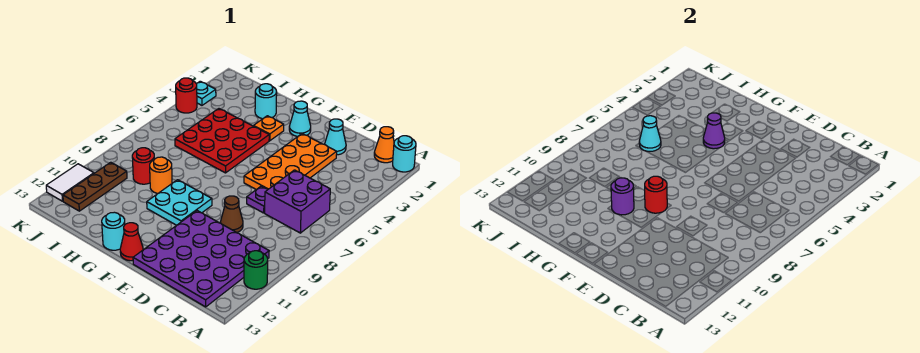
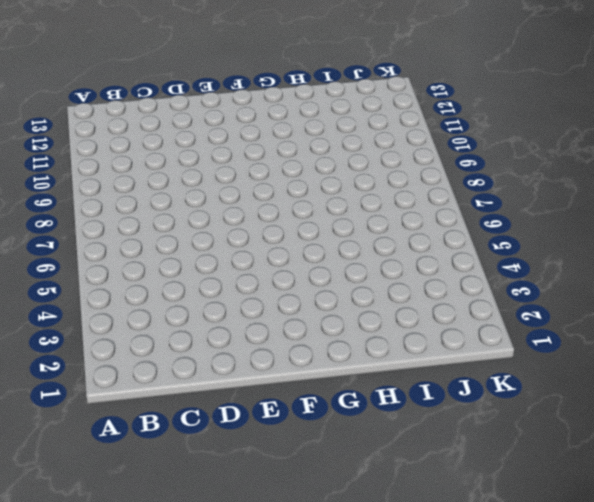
none -> cyan round brick A1 level 1
none -> green round brick A11 level 1
none -> orange cone B1 level 1

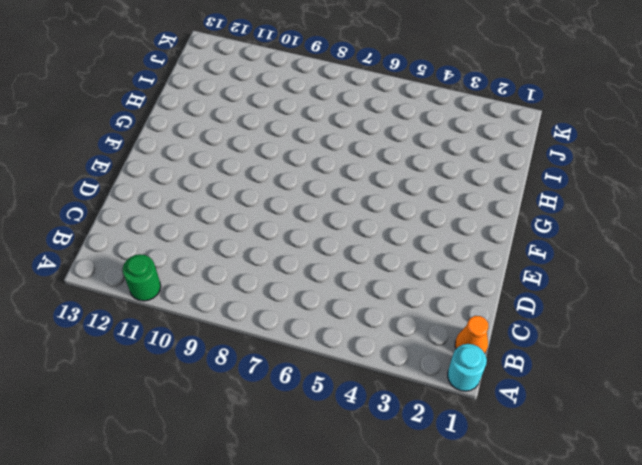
none -> purple brick B6:C7 level 1
none -> purple plate B10:E13 level 1
none -> cyan cone D2 level 1

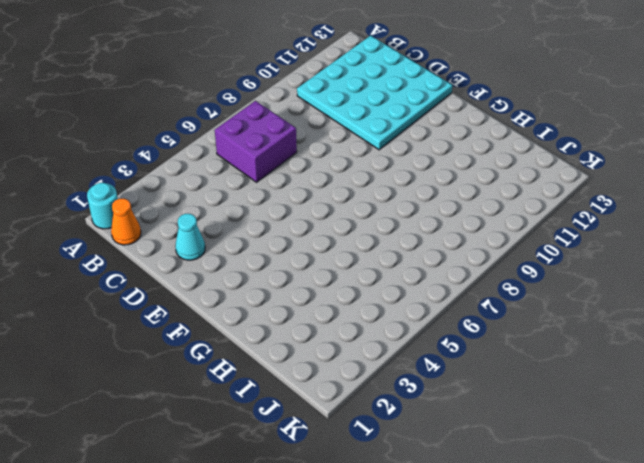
cyan plate B10:E13 level 1 -> purple plate B10:E13 level 1
none -> green round brick A11 level 1
none -> orange plate D3:E6 level 1
none -> purple plate D7 level 1

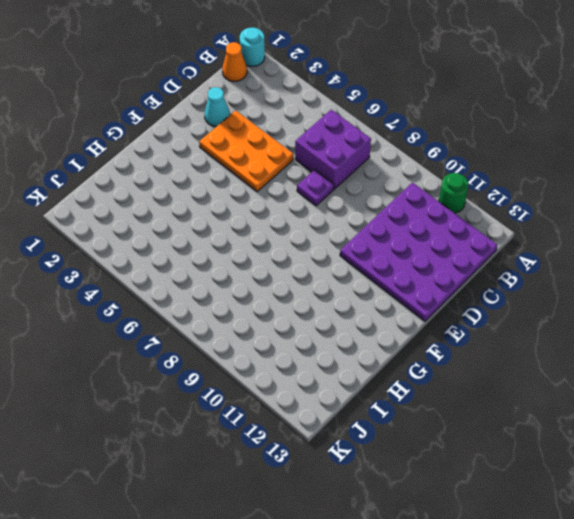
orange plate D3:E5 level 1 -> orange plate D3:E6 level 1
none -> brown cone D9 level 1
none -> cyan cone F2 level 1
none -> cyan plate F9:G10 level 1

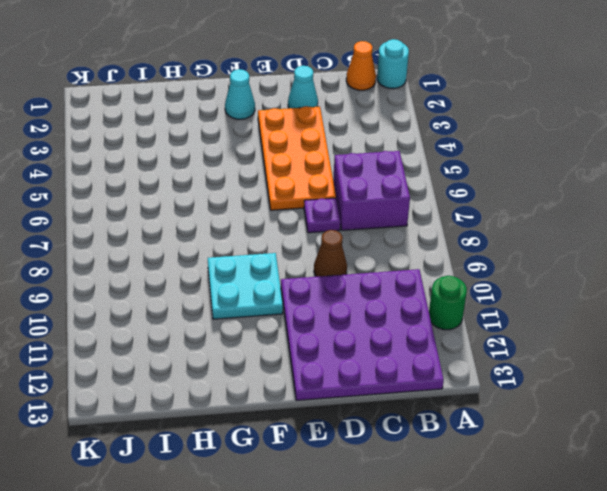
none -> red cone F13 level 1
none -> orange plate G3 level 1
none -> red plate G4:I6 level 1

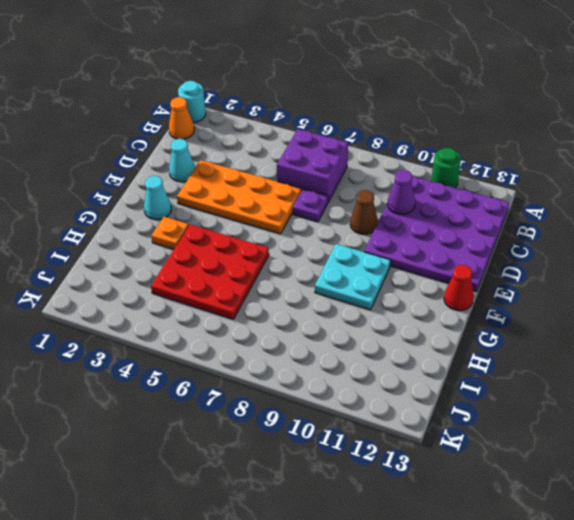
purple cone C10 level 2 -> purple cone G4 level 2
none -> cyan round brick G13 level 1
none -> cyan round brick H2 level 1
none -> orange round brick H9 level 1

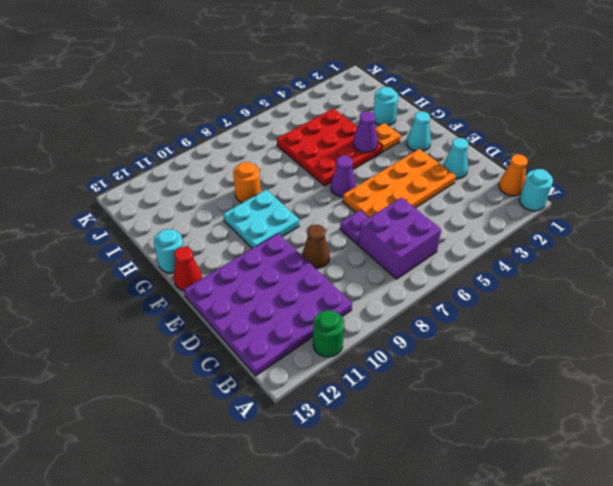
purple cone F6 level 1 -> none
none -> red round brick I9 level 1
none -> brown plate J10:J12 level 1
none -> cyan plate K3 level 1

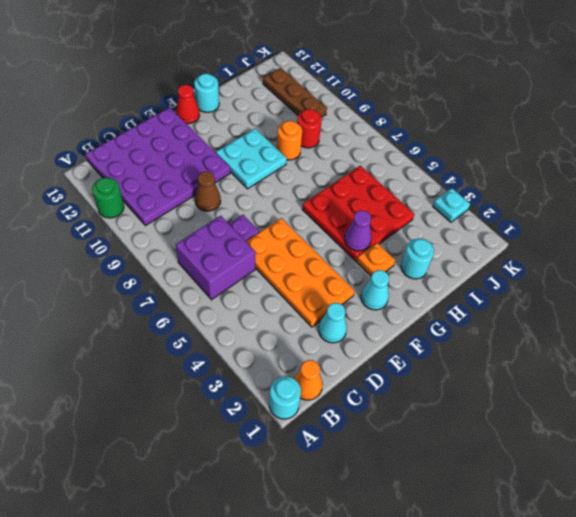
none -> red round brick K4 level 1
none -> white tile K11:K12 level 1
none -> red round brick F9 level 2

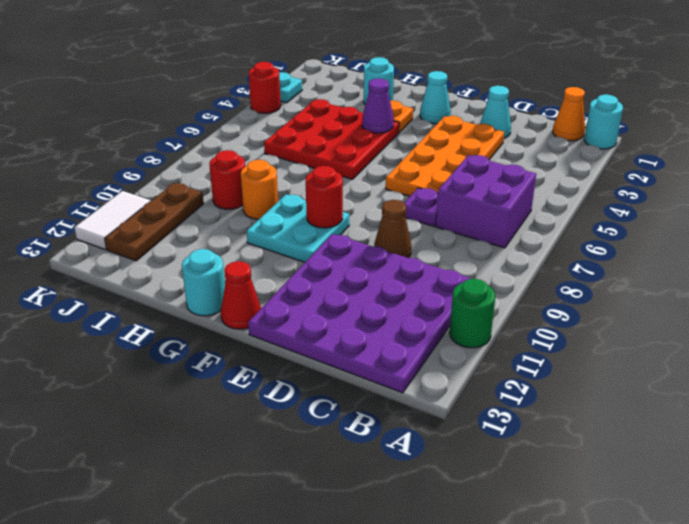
none -> purple round brick G10 level 2
none -> cyan cone I6 level 2

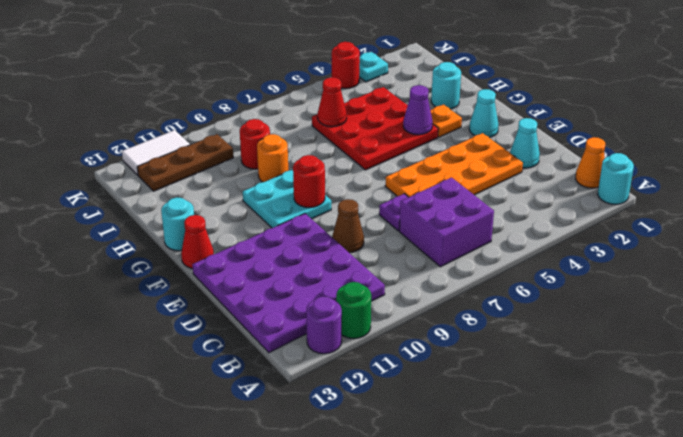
purple round brick A12 level 1 -> purple round brick G10 level 2
red cone I6 level 2 -> cyan cone I6 level 2

